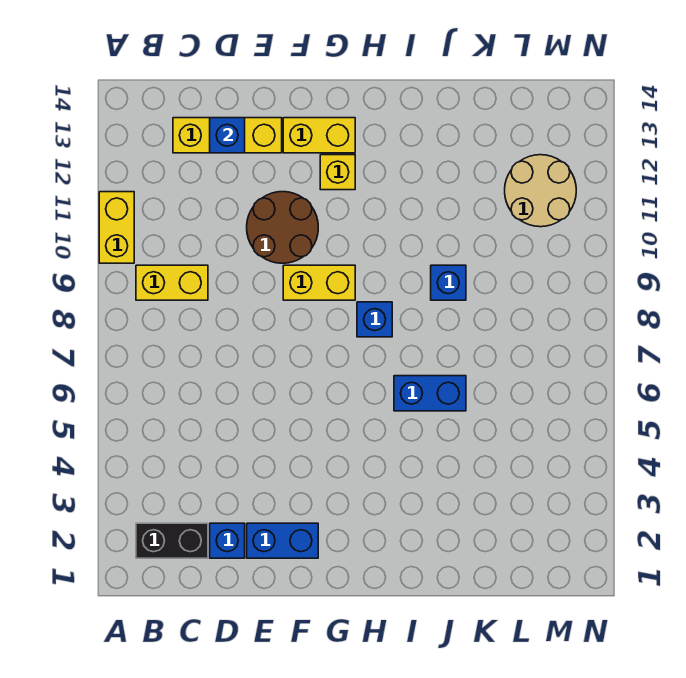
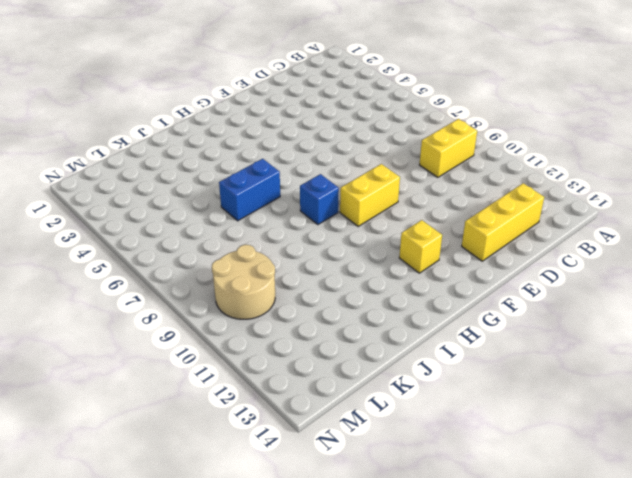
tan round brick L9:M10 level 1 -> tan round brick L11:M12 level 1
none -> yellow brick A10:A11 level 1
none -> black brick B2:C2 level 1
none -> blue brick D2 level 1

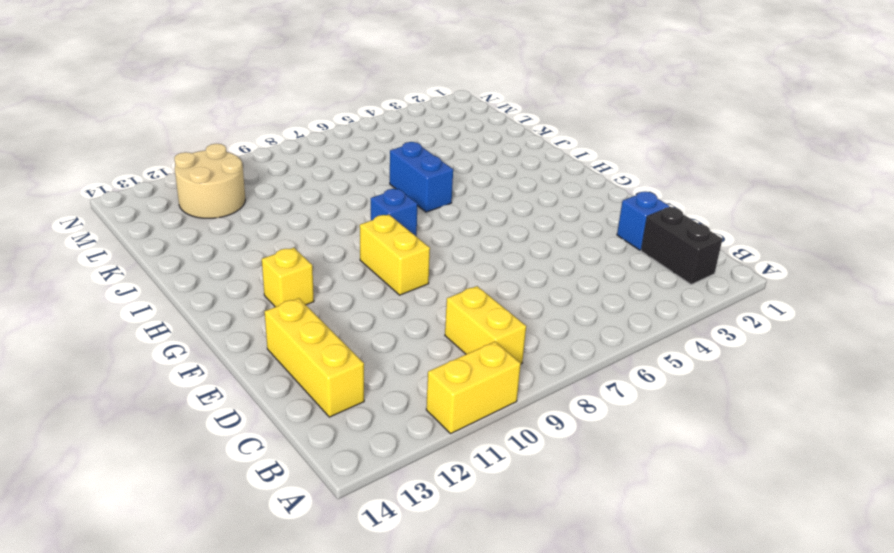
none -> blue brick E2:F2 level 1
none -> brown round brick E10:F11 level 1
none -> yellow brick F13:G13 level 1

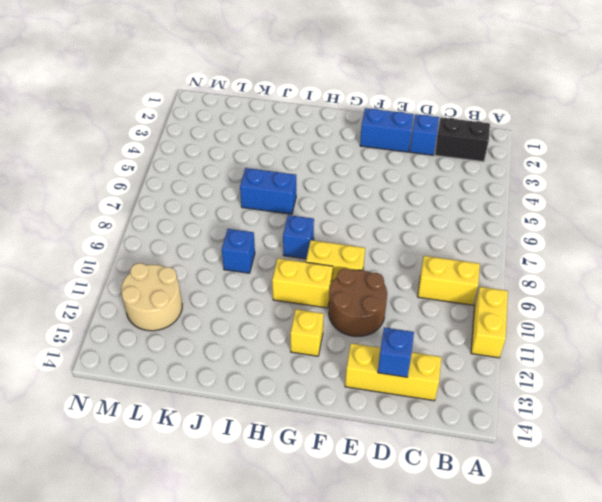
yellow brick G10:H10 level 1 -> yellow brick F13:G13 level 1

